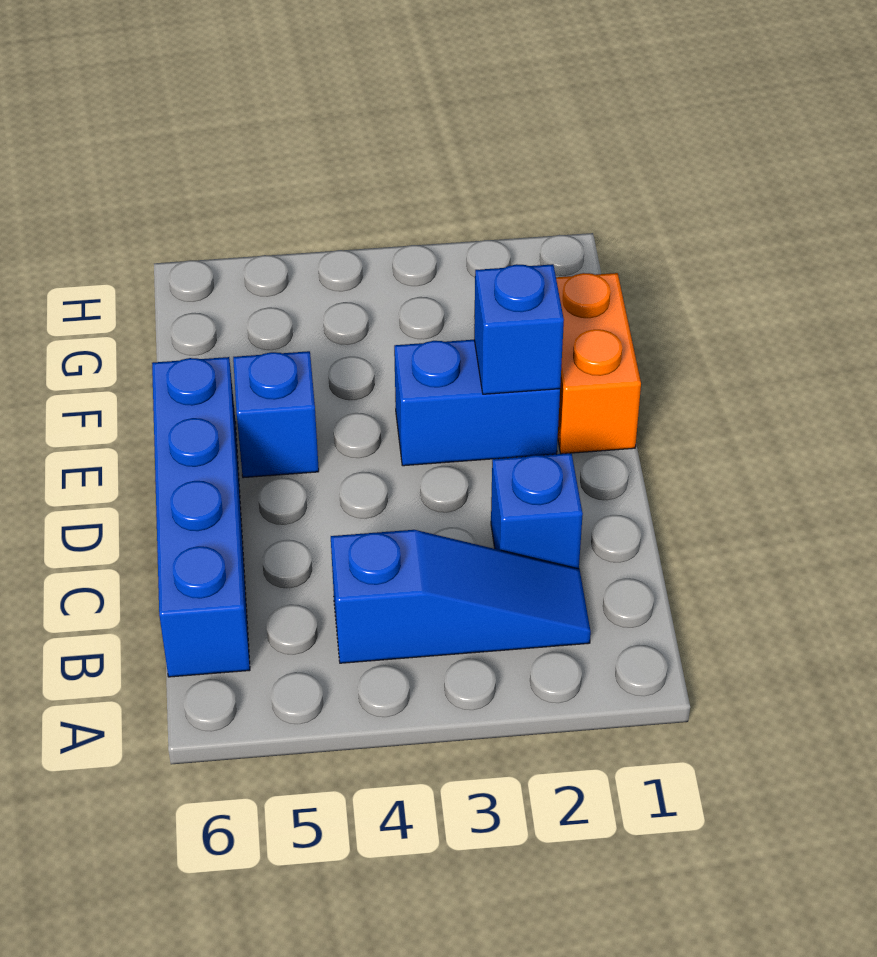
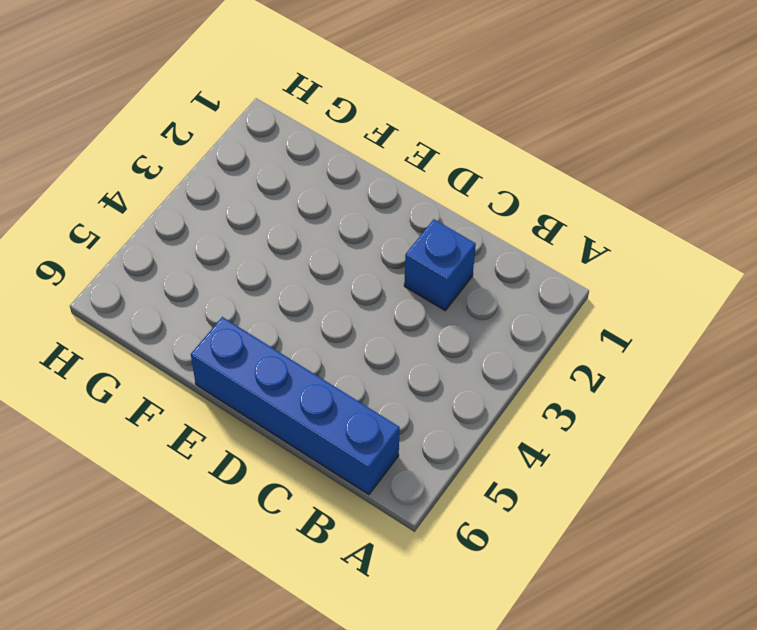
none -> blue slope B2:B4 level 1 top 4
none -> orange brick E1:F1 level 1

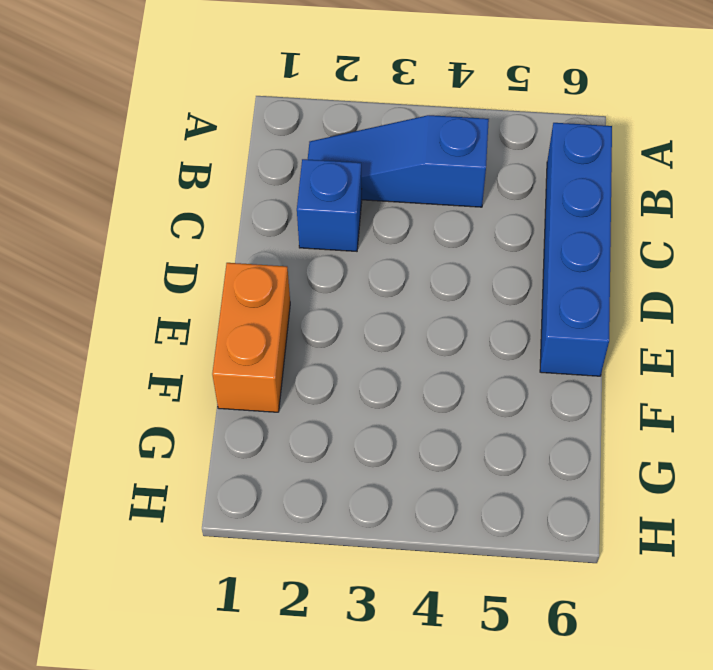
none -> blue brick E2:E3 level 1
none -> blue brick E5 level 1

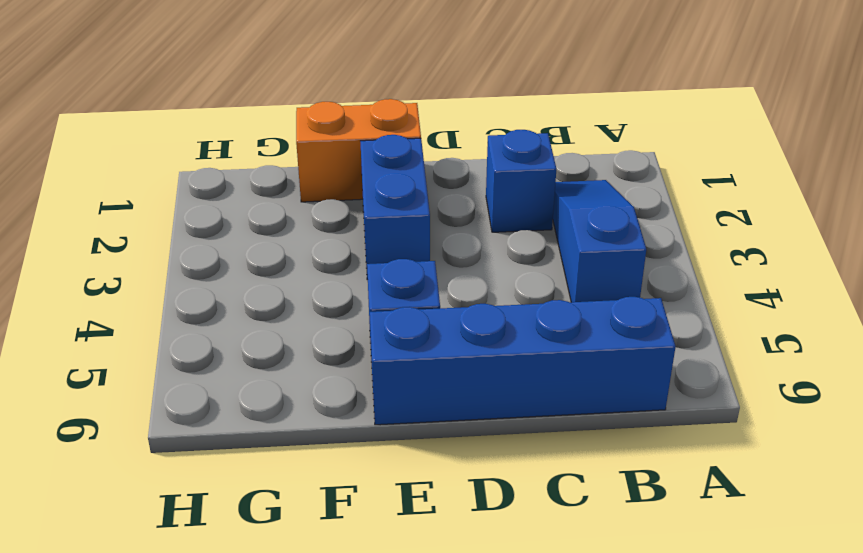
none -> blue brick E2 level 2

